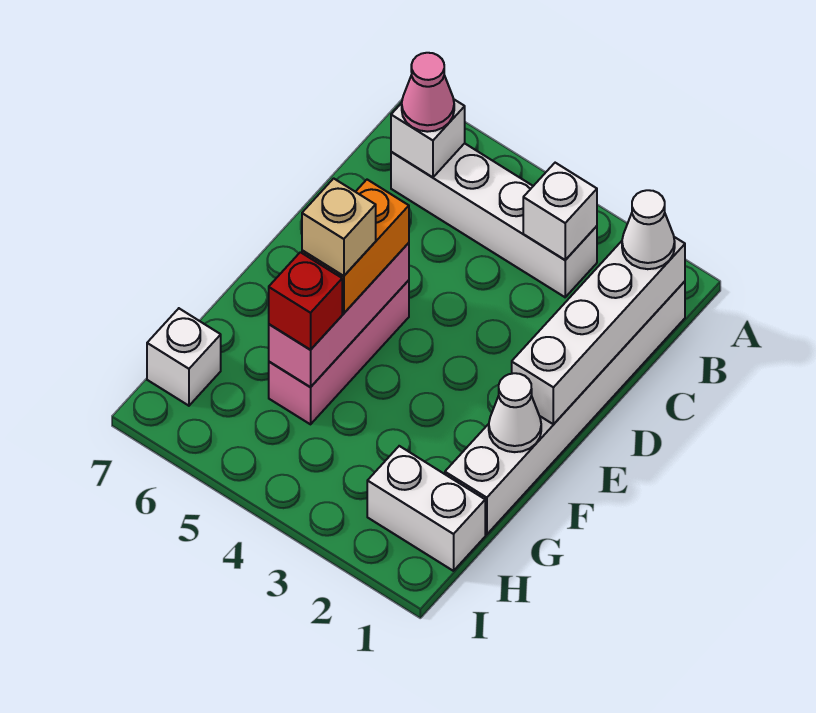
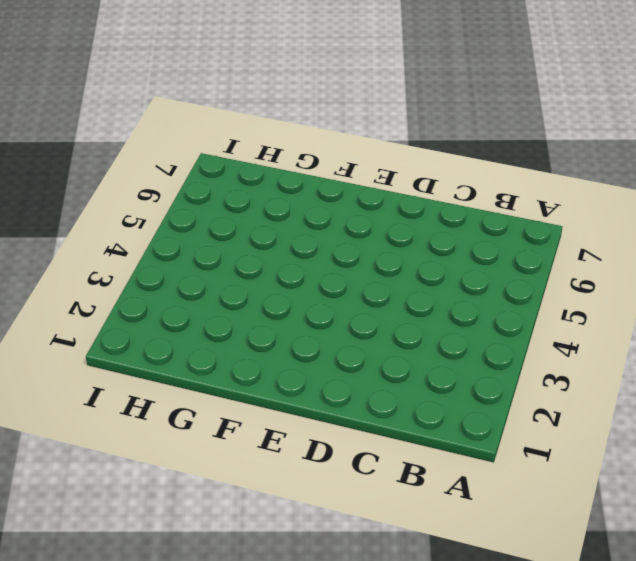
none -> white brick B1:G1 level 1
none -> white brick B3:B6 level 1
none -> pink brick E5:G5 level 1

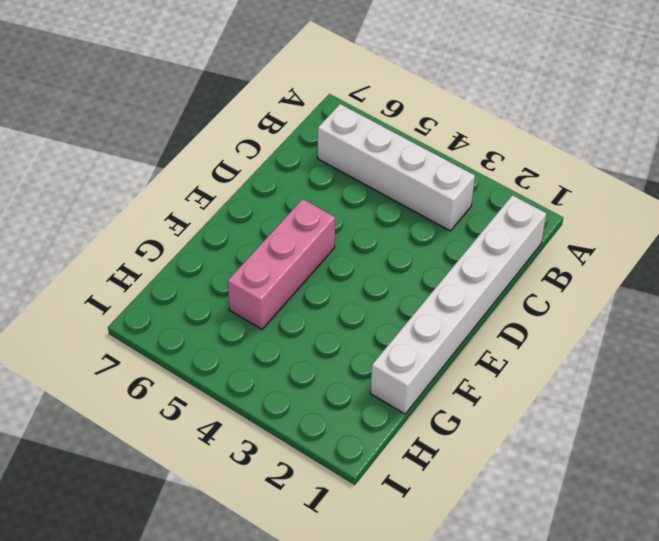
none -> white brick H1:H2 level 1
none -> white brick H7 level 1
none -> white brick B1:E1 level 2

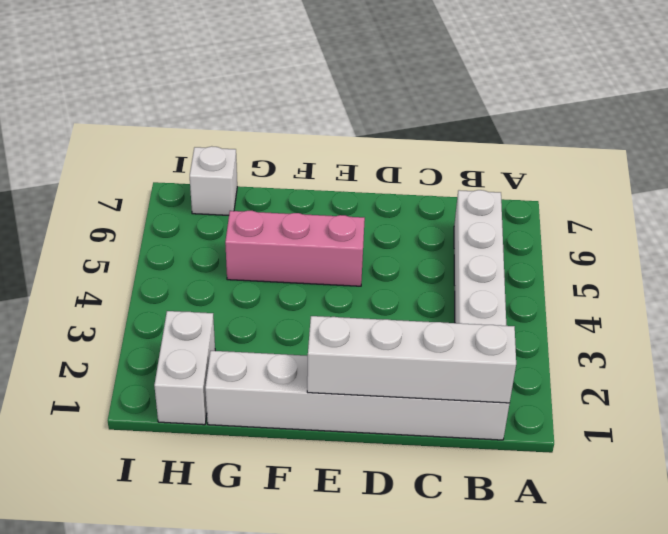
none -> white brick B3 level 2
none -> white brick B6 level 2
none -> pink brick E5:G5 level 2

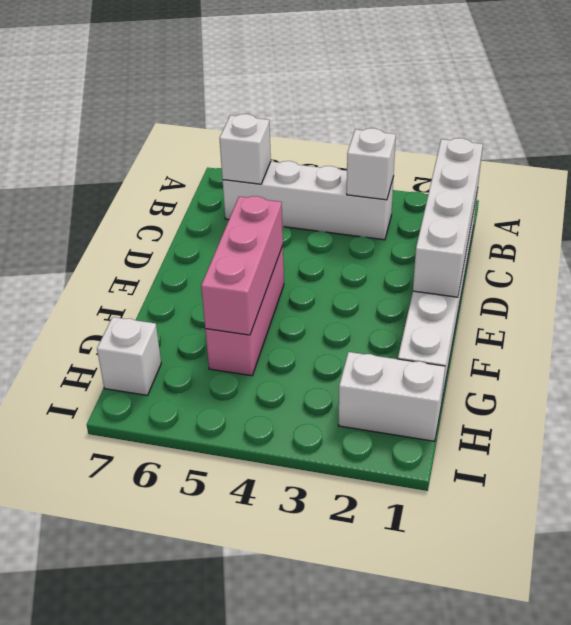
none -> white cone F1 level 2
none -> white cone B1 level 3
none -> pink cone B6 level 3

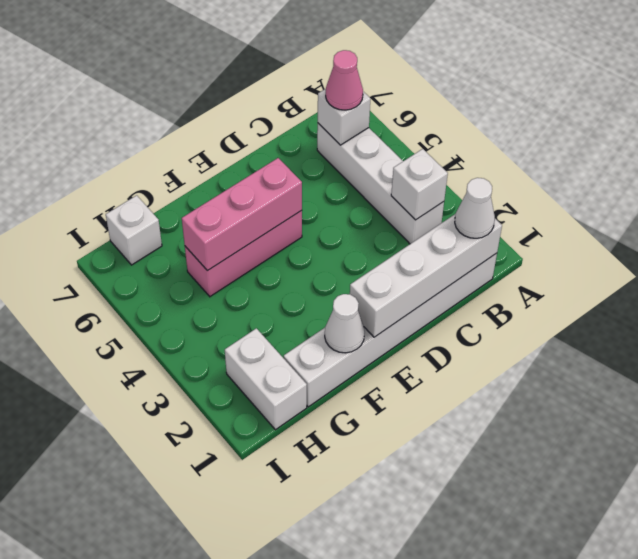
none -> orange brick E5:F5 level 3
none -> red brick G5 level 3
none -> tan brick F5 level 4

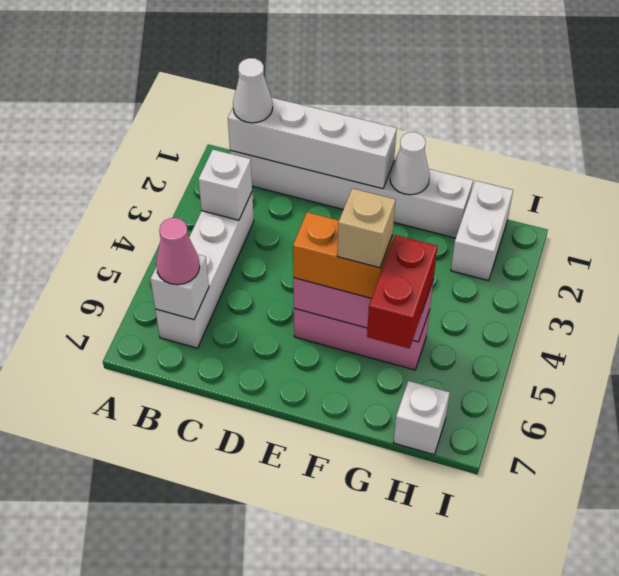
red brick G5:G6 level 3 -> red brick G5 level 3

